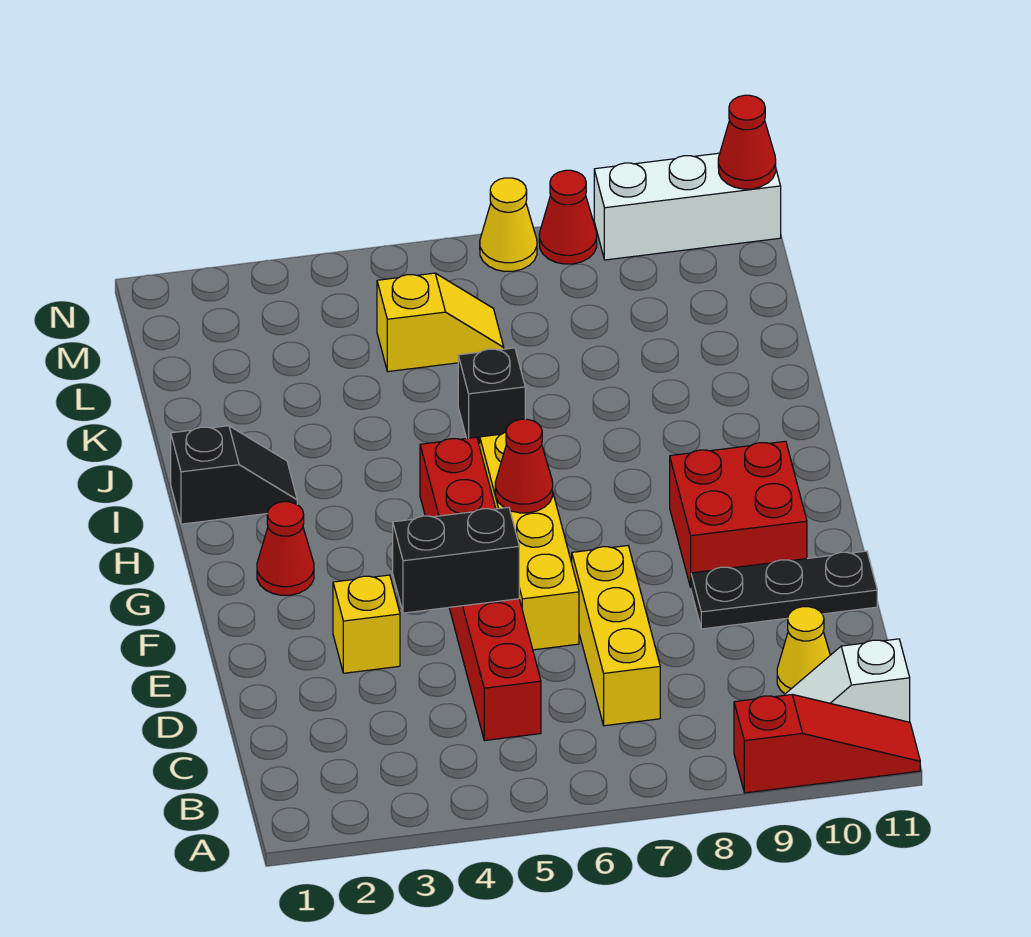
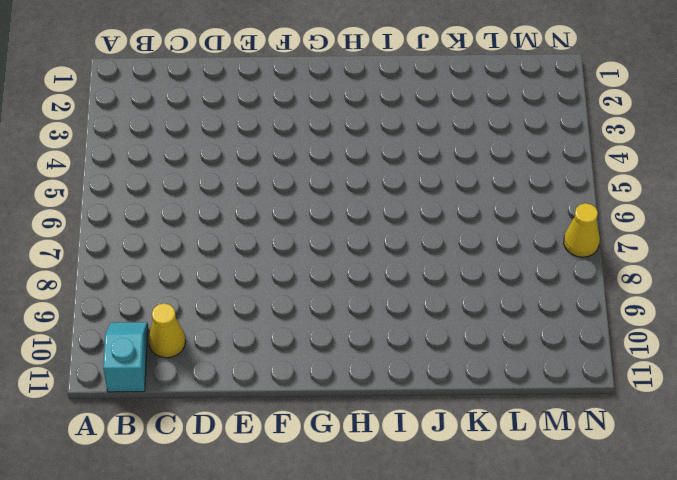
cyan slope B10:B11 level 1 top 11 -> white slope B10:B11 level 1 top 11
none -> red slope A9:A11 level 1 top 9
none -> red brick C5:H5 level 1
none -> yellow brick C7:E7 level 1

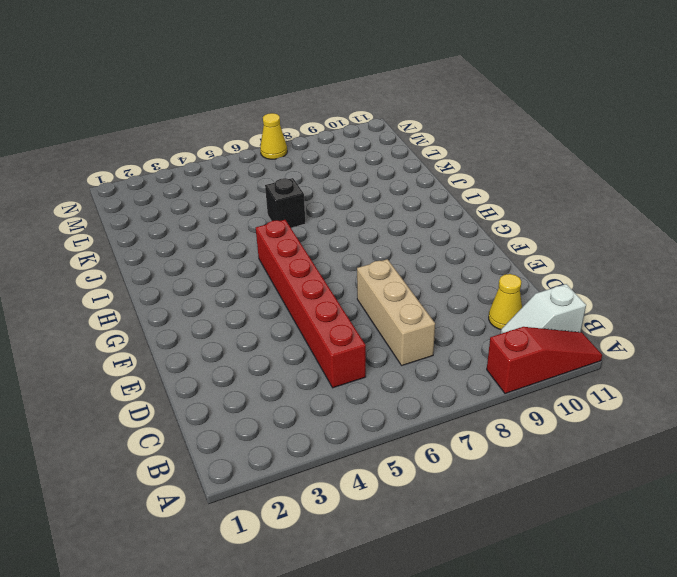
tan brick C7:E7 level 1 -> yellow brick C7:E7 level 1
none -> yellow brick E3 level 1
none -> yellow brick E6:H6 level 1
none -> black plate E9:E11 level 1

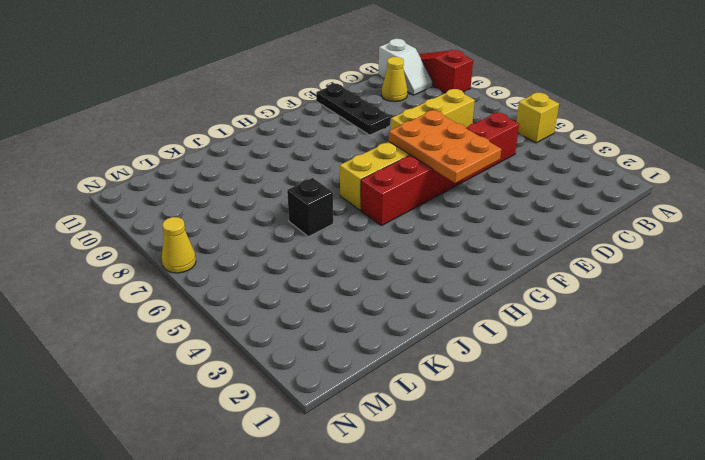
yellow brick A5 level 1 -> yellow brick E3 level 1
orange plate E4:F6 level 2 -> black brick E4:E5 level 2
none -> red brick F9:G10 level 1
none -> red cone G2 level 1
none -> black slope I1:I2 level 1 top 1

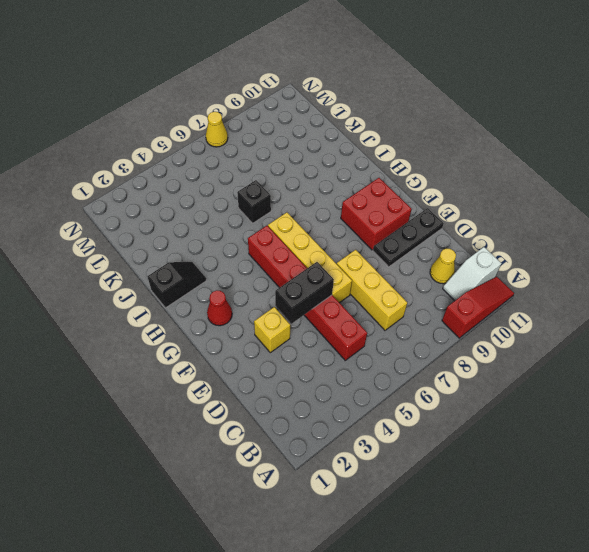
none -> yellow slope L5:L6 level 1 top 5
none -> red cone N8 level 1
none -> white brick N9:N11 level 1

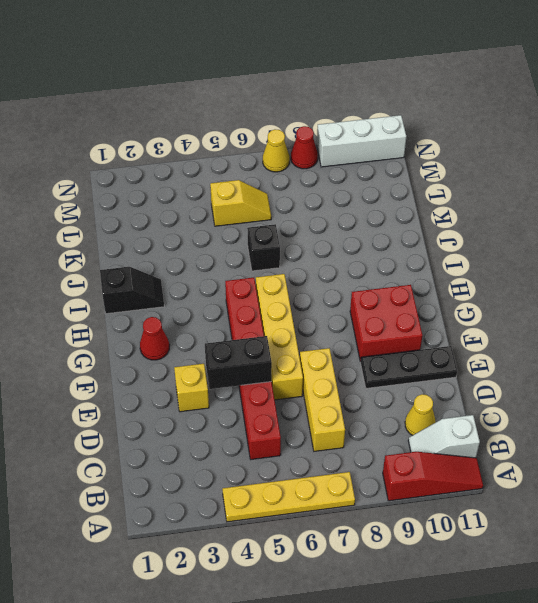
yellow plate A4:A7 level 1 -> none
none -> red cone G6 level 2
none -> red cone N11 level 2

